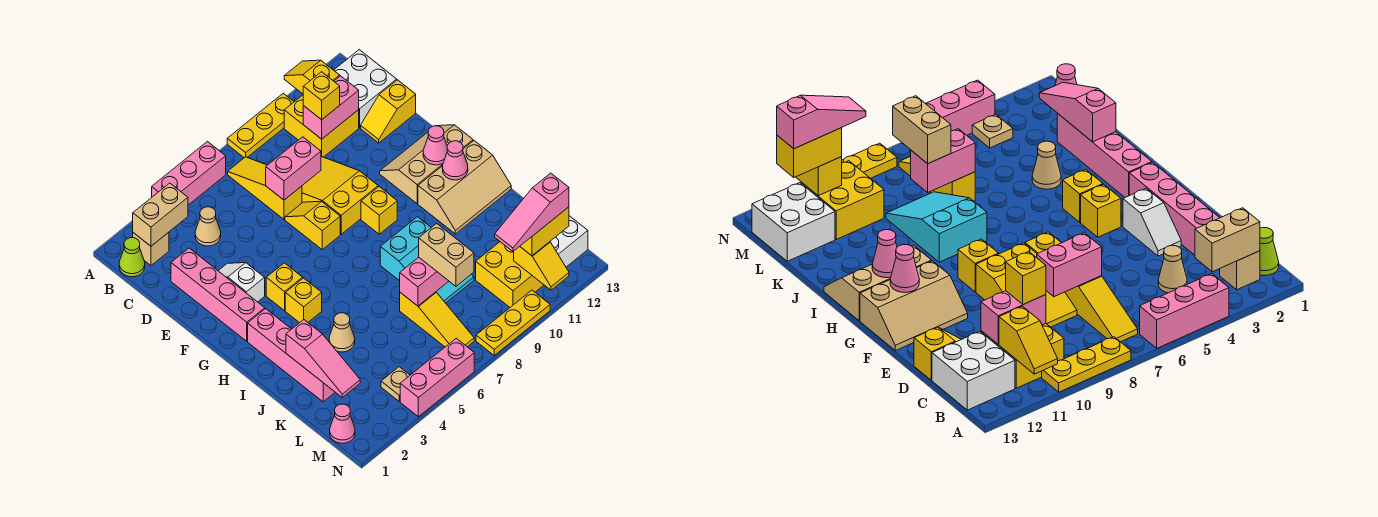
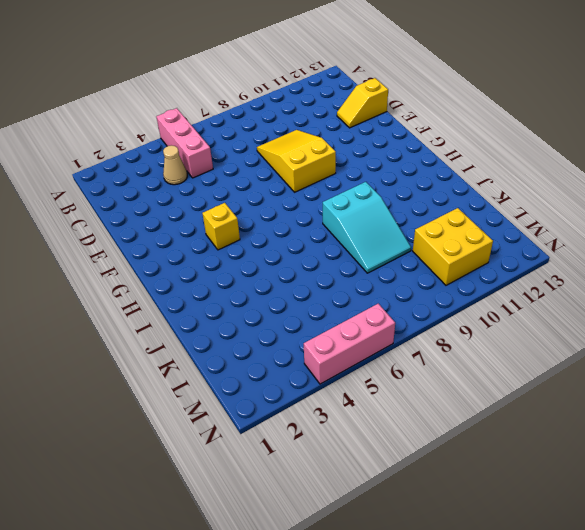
pink brick A5:C5 level 1 -> pink brick A4:A6 level 1
none -> yellow plate A8:A10 level 1
none -> lime cone B1 level 1
none -> tan brick B2 level 1
none -> yellow slope B7:D7 level 1 top D

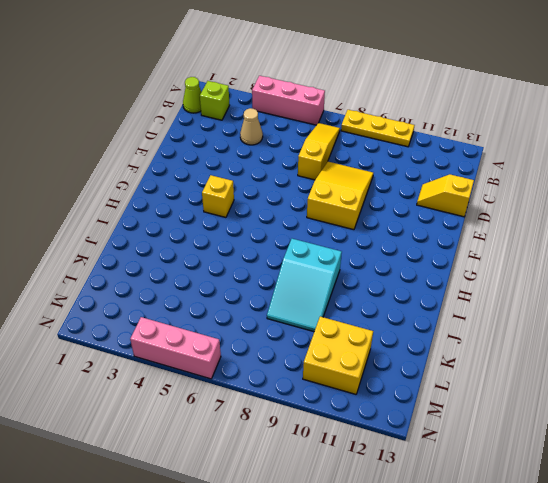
lime brick B2 level 1 -> tan brick B2 level 1
none -> yellow brick B10:C11 level 1
none -> white brick B12:C13 level 1
none -> pink brick D2:G2 level 1
none -> white slope E3:F3 level 1 top F

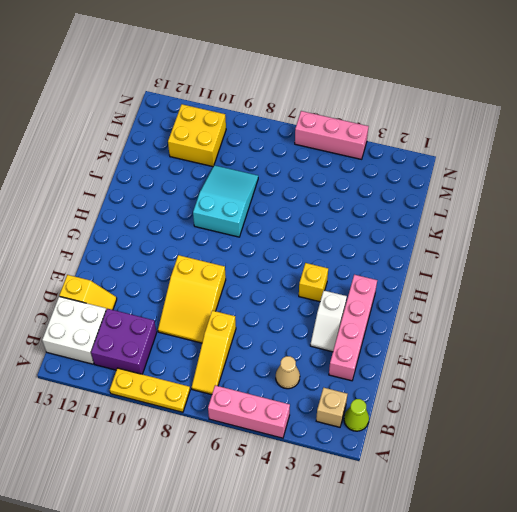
purple brick B10:C11 level 1 -> yellow brick B10:C11 level 1
none -> yellow slope E7:F7 level 1 top F
none -> tan slope F11:G13 level 1 top G
none -> yellow brick G9 level 1
none -> pink brick H2:K2 level 1

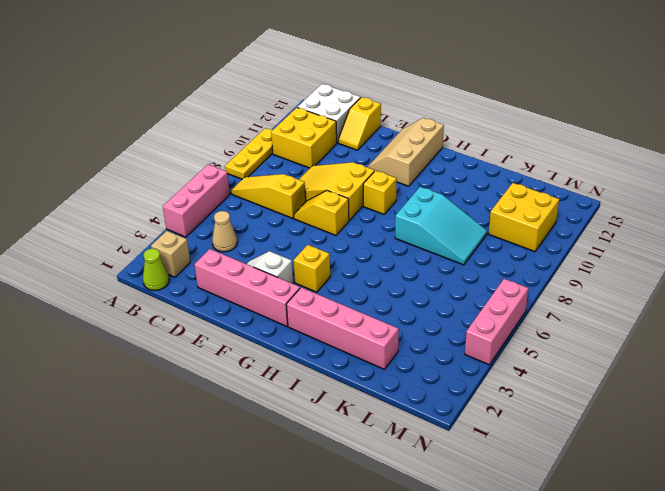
none -> yellow brick H4 level 1
none -> tan slope H11:I13 level 1 top H
none -> tan cone J4 level 1
none -> yellow slope K7:M7 level 1 top K

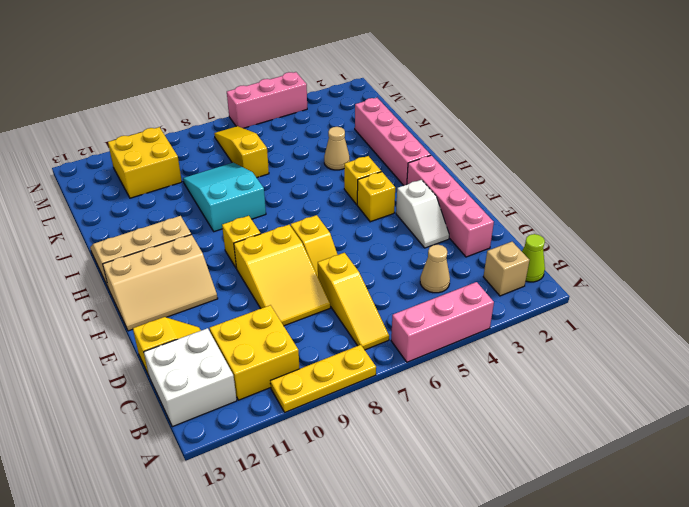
none -> white brick L12:M13 level 1
none -> pink cone M1 level 1
none -> tan plate M4 level 1
none -> yellow plate N8:N10 level 1

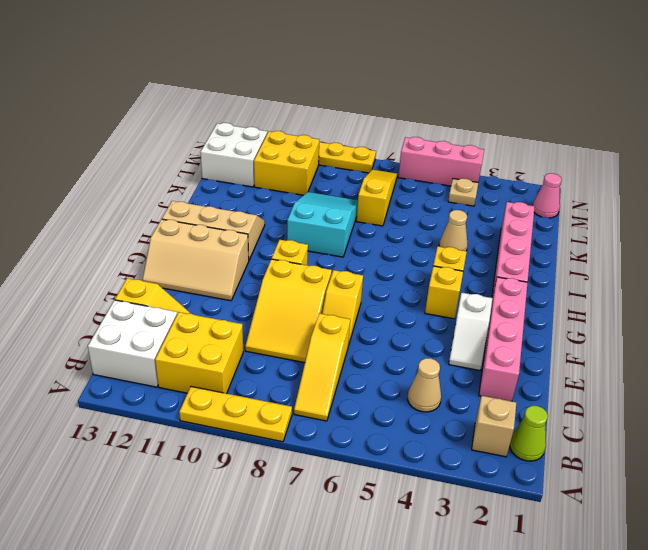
none -> pink brick A4:A6 level 1
none -> yellow slope A11:B11 level 2 top B
none -> tan brick B2:B3 level 2
none -> pink brick C10:C11 level 2

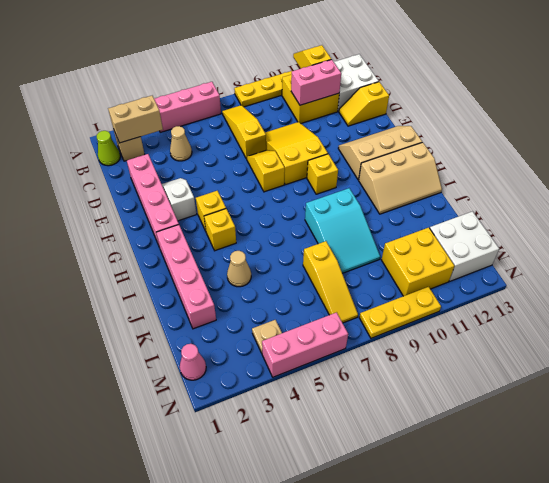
none -> pink brick D7:D8 level 2
none -> pink cone G12 level 2
none -> pink cone H12 level 2
none -> pink slope J2:L2 level 2 top J

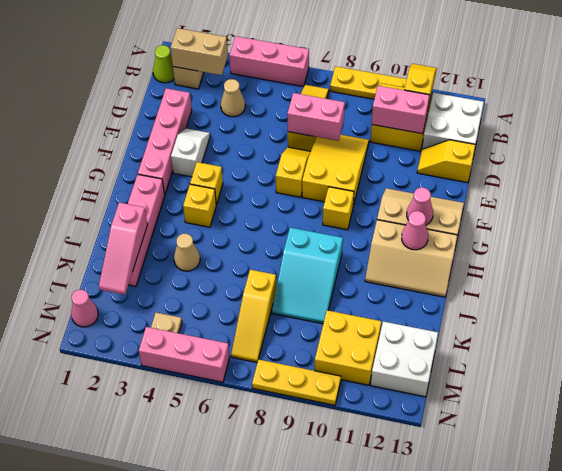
none -> pink brick K7:K8 level 2
none -> yellow slope M11:N11 level 2 top M
none -> yellow brick C10 level 3
none -> tan brick K8:L8 level 3

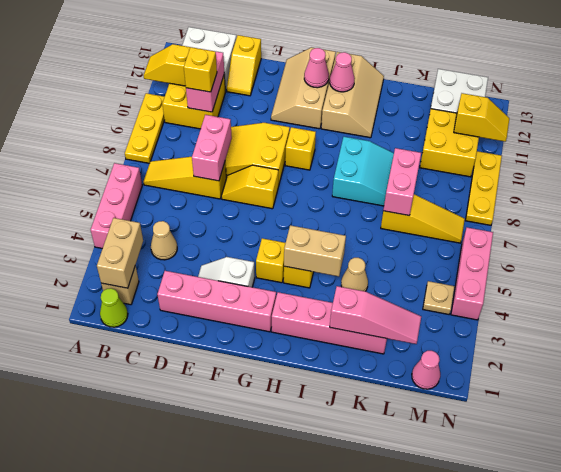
tan brick H4:I4 level 2 -> tan brick K8:L8 level 3
none -> yellow brick M11:M12 level 3
none -> pink slope M10:M12 level 4 top 12

